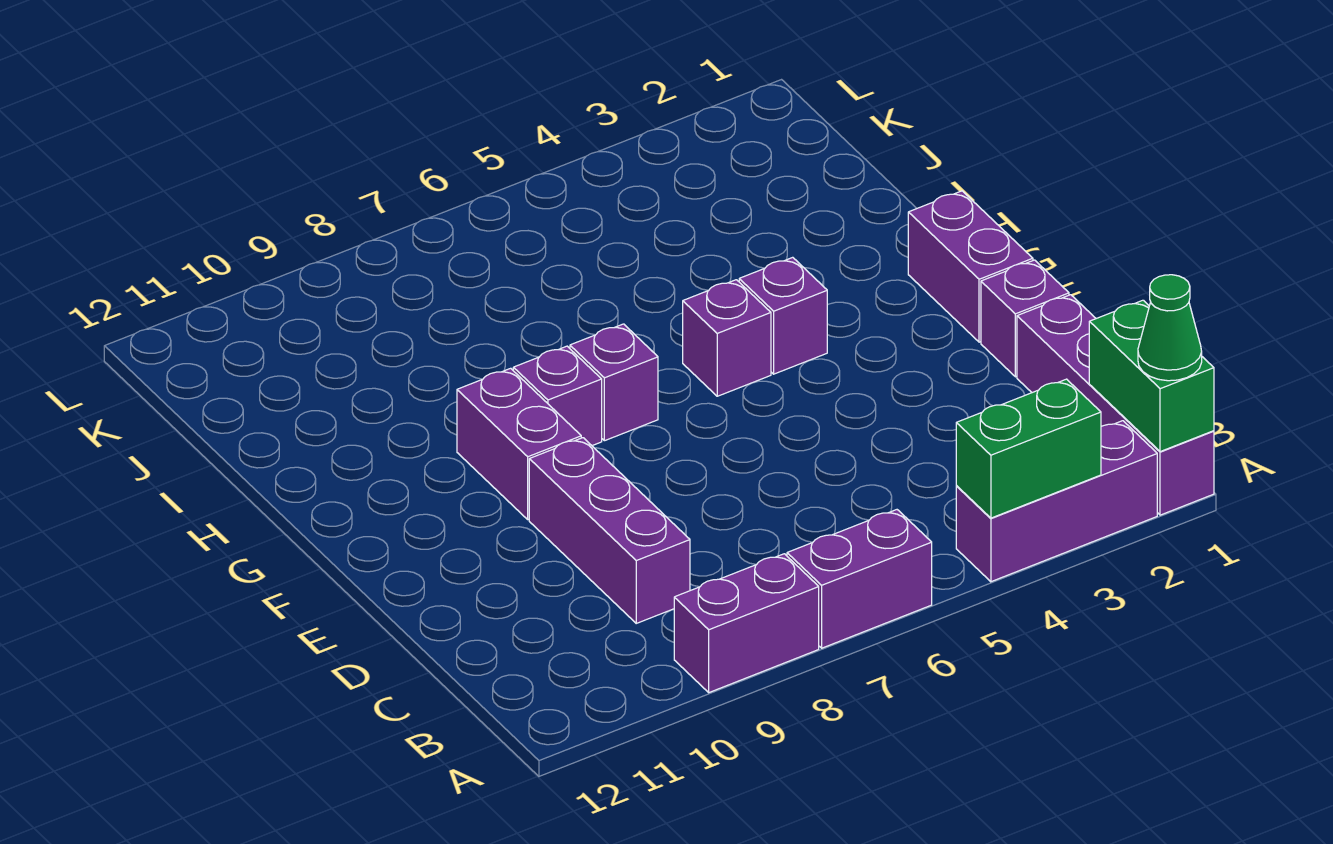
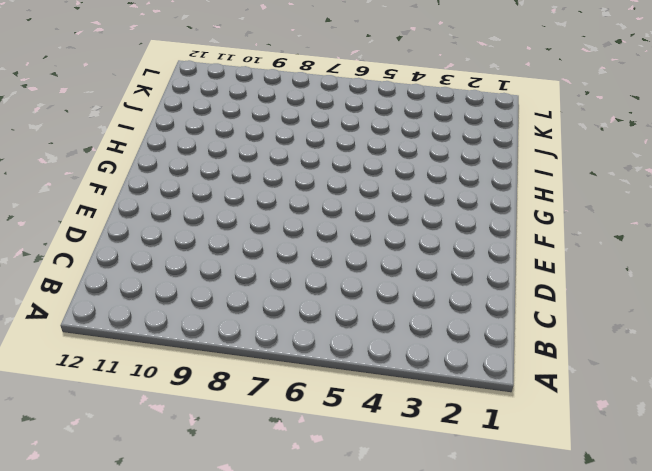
none -> purple brick A1:D1 level 1
none -> purple brick A2:A4 level 1
none -> purple brick A6:A7 level 1

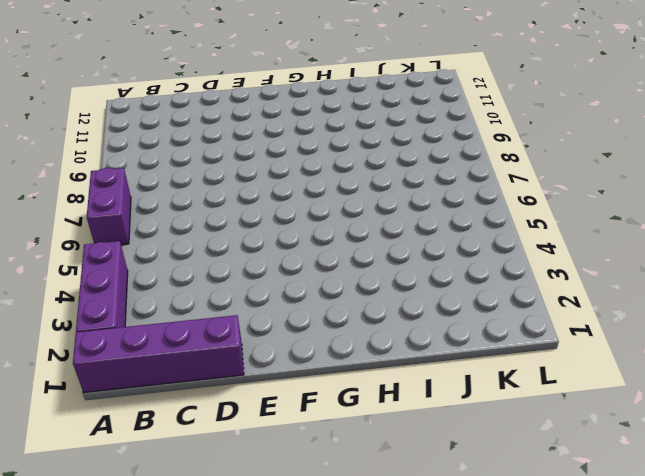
none -> purple brick A8:A9 level 1
none -> purple brick C9:E9 level 1
none -> purple brick E1 level 1

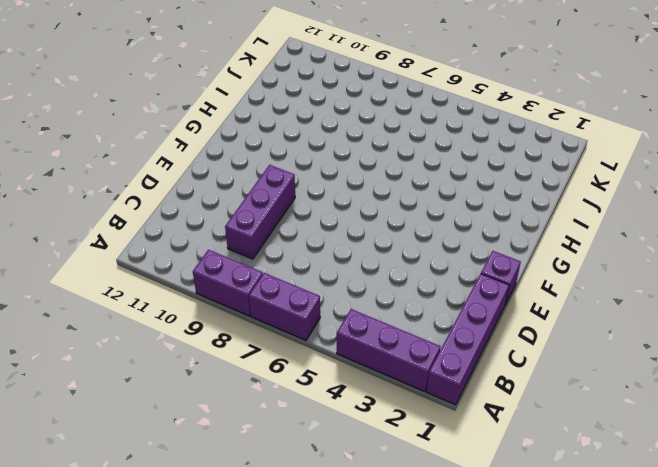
none -> purple brick F1:G1 level 1
none -> purple brick F9:G9 level 1
none -> purple brick G4 level 1

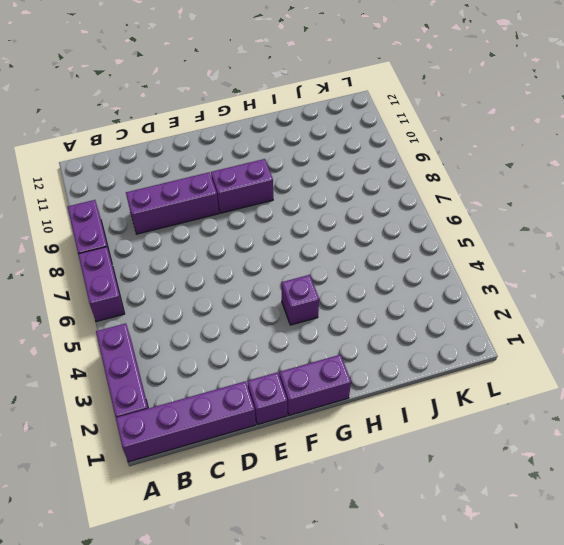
none -> purple brick G5 level 1
none -> purple brick G7 level 1
none -> purple brick G8 level 1

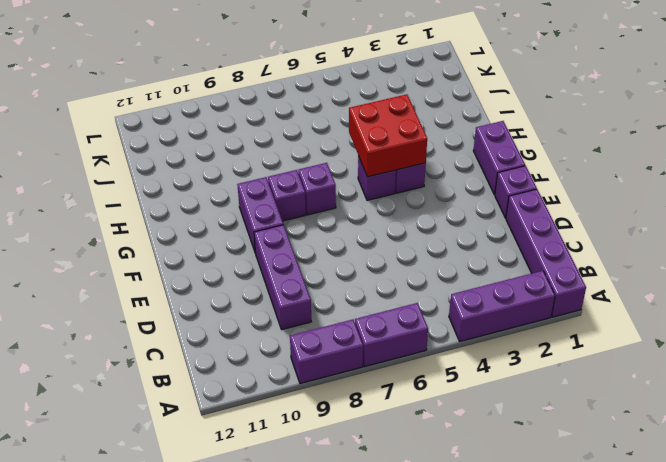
red brick G4:H5 level 2 -> none
none -> green brick A1:B1 level 2
none -> green brick A3:A4 level 2
none -> green cone A1 level 3

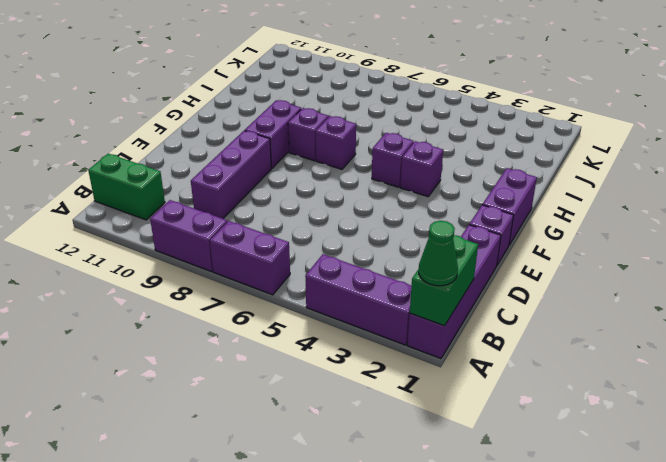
green brick B11:B12 level 1 -> green brick A3:A4 level 2

